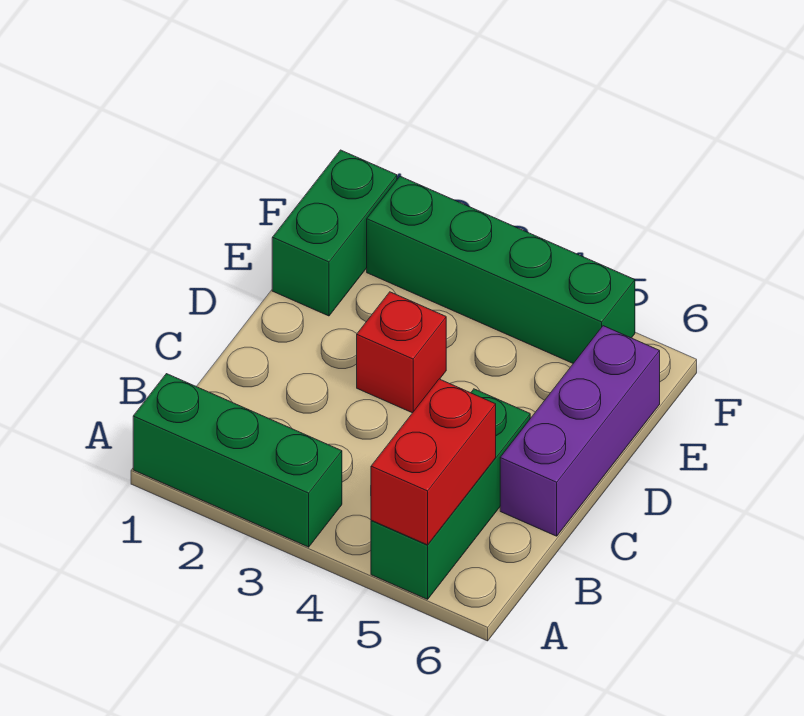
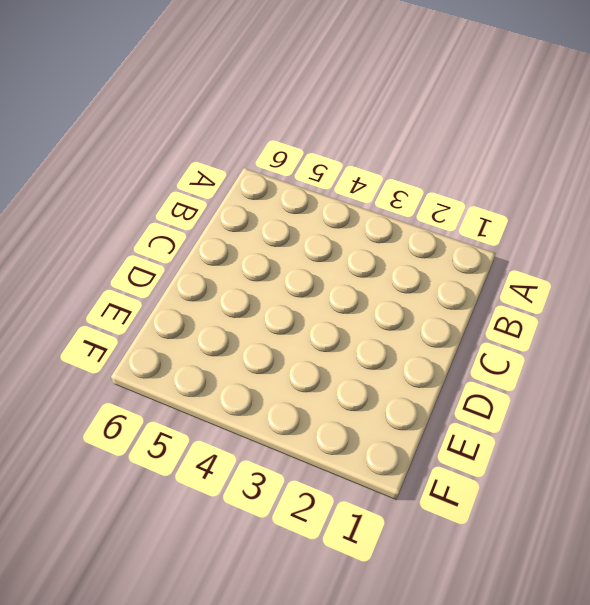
none -> green brick A1:A3 level 1
none -> green brick A5:C5 level 1

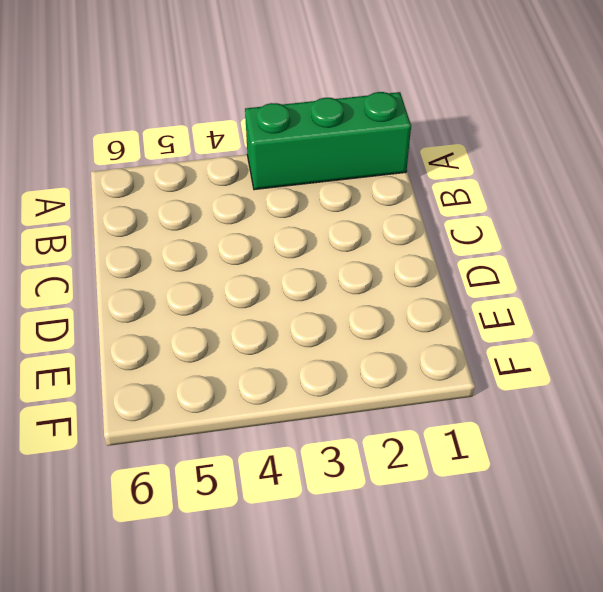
none -> green brick A5:C5 level 1
none -> purple brick C6:E6 level 1

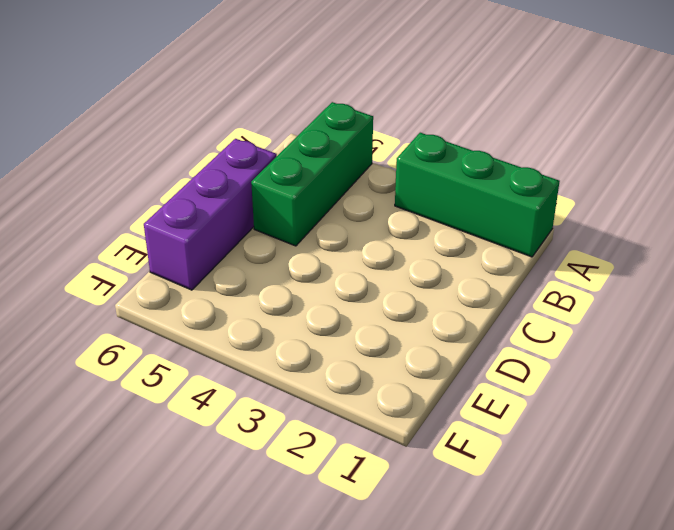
none -> red brick D3 level 1
none -> green brick E1:F1 level 1

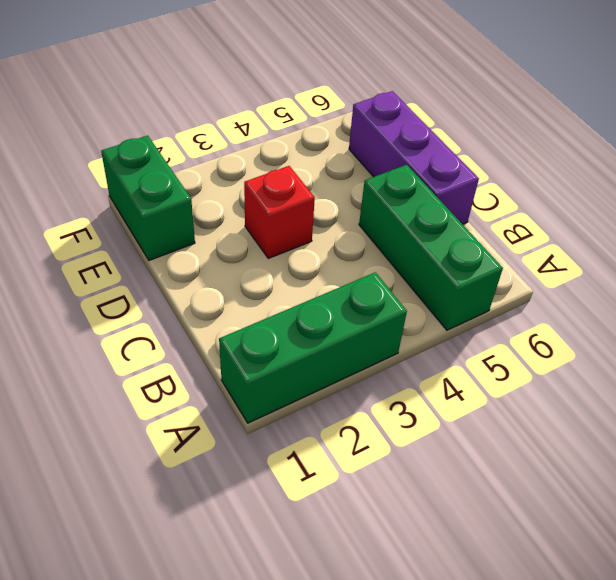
none -> green brick F2:F5 level 1
none -> red brick A5:B5 level 2

